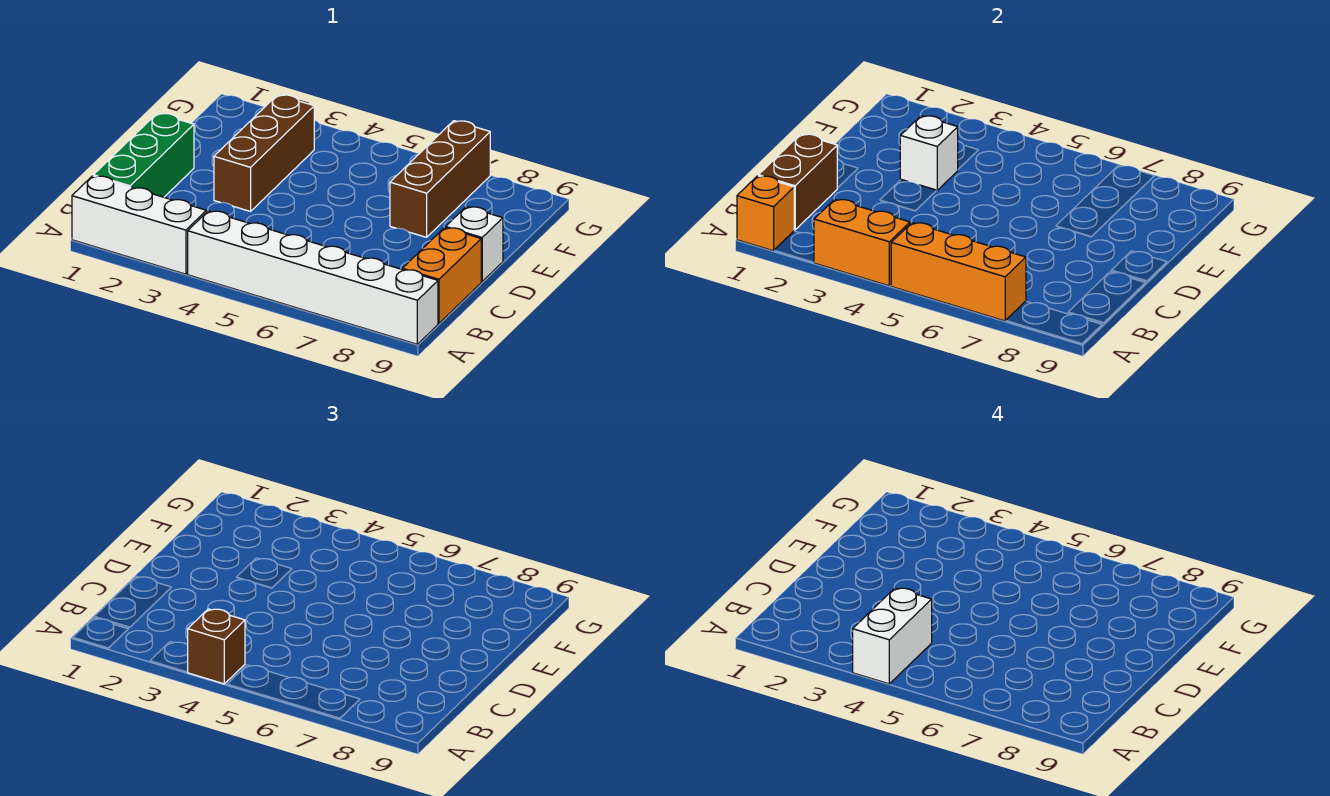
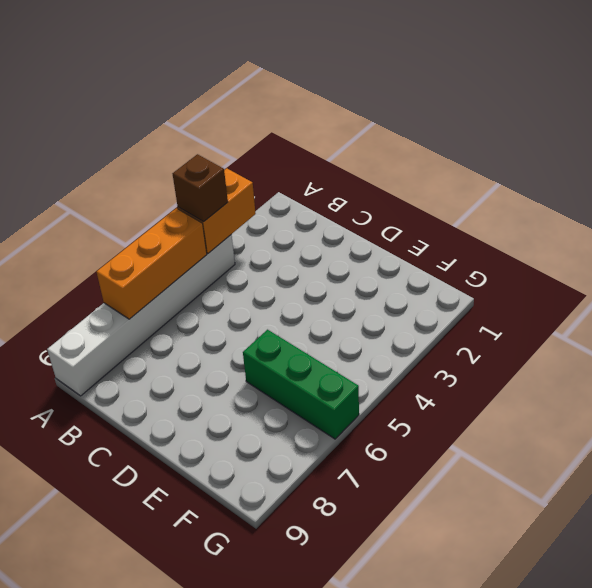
green brick E6:G6 level 1 -> green brick B1:D1 level 1
none -> white brick A1:A3 level 1
none -> orange brick B9:C9 level 1
none -> brown brick D3:F3 level 1

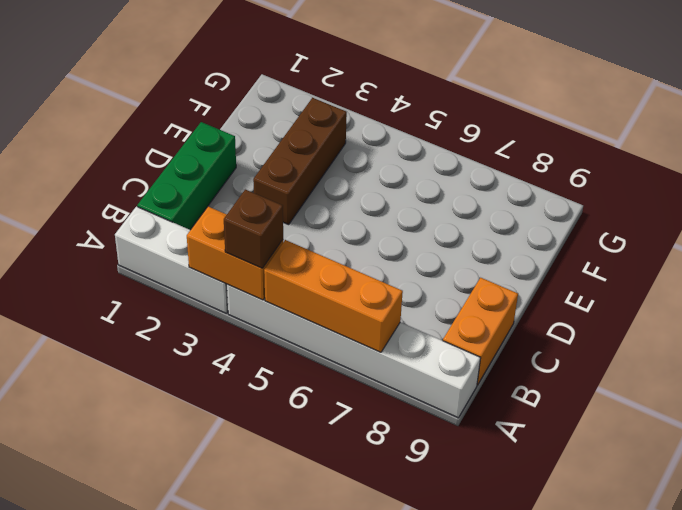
none -> white brick D9 level 1
none -> brown brick E7:G7 level 1
none -> orange brick A1 level 2

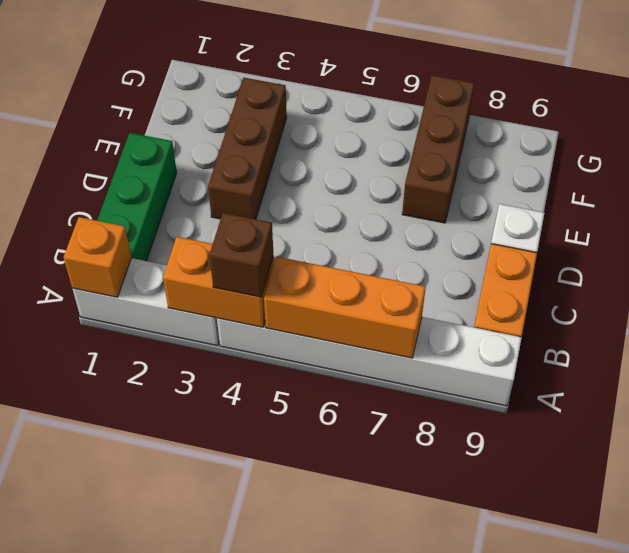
none -> brown brick B1:C1 level 2
none -> white brick E3 level 2
none -> white brick A4:B4 level 4

